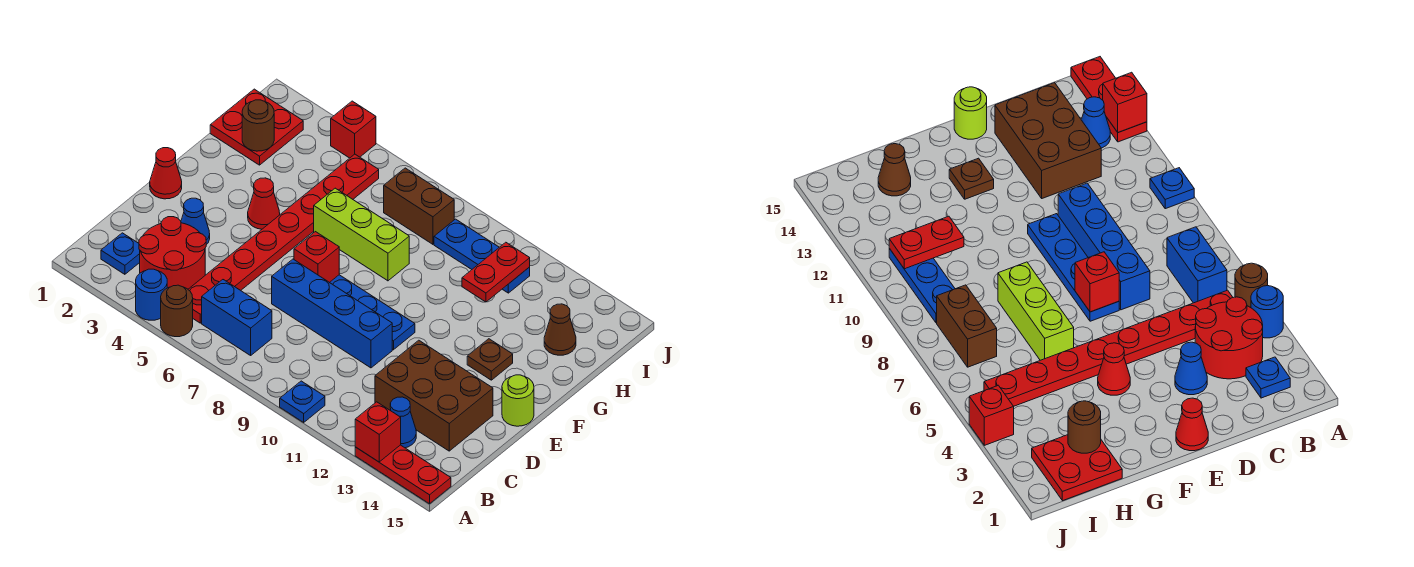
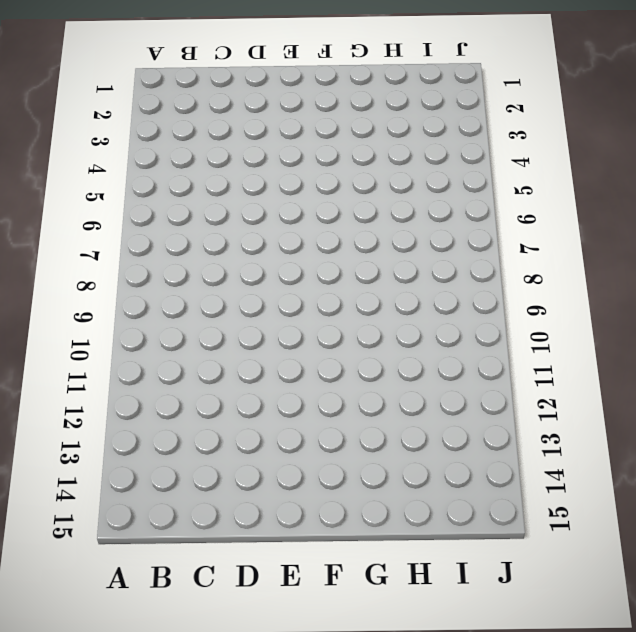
none -> blue round brick A4 level 1
none -> brown round brick A5 level 1
none -> blue plate A10 level 1

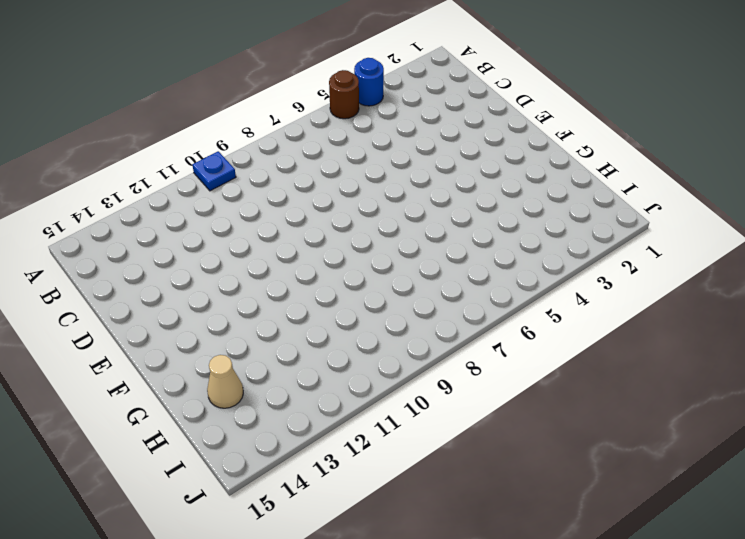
tan cone H14 level 1 -> brown cone H14 level 1
none -> red plate A13:A15 level 1
none -> blue plate B2 level 1
none -> red round brick B3:C4 level 1

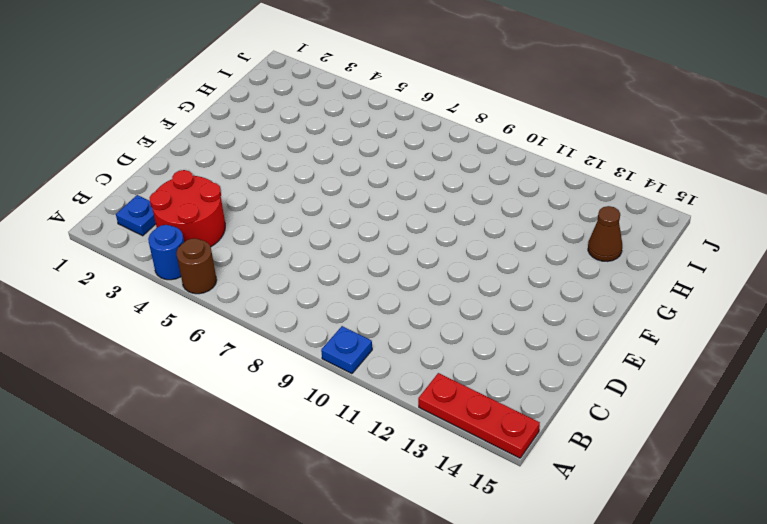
none -> red plate B5:I5 level 1
none -> blue brick B6:B7 level 1
none -> blue cone B13 level 1

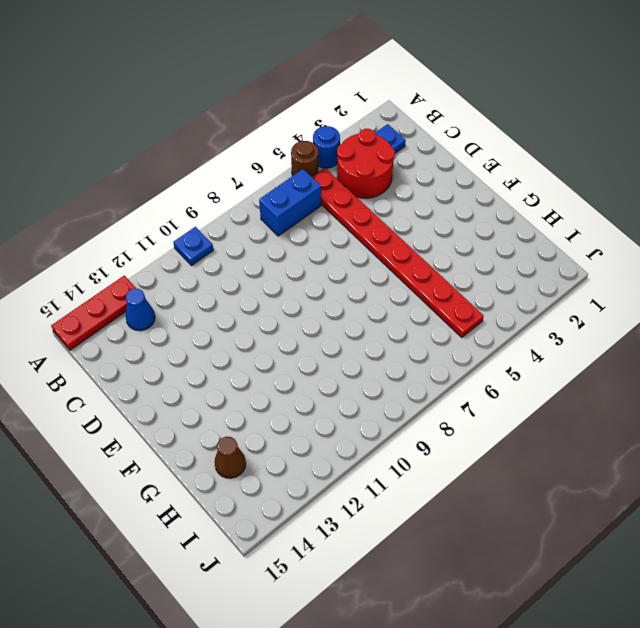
none -> brown brick C12:D14 level 1
none -> blue cone D3 level 1
none -> blue brick D7:D10 level 1

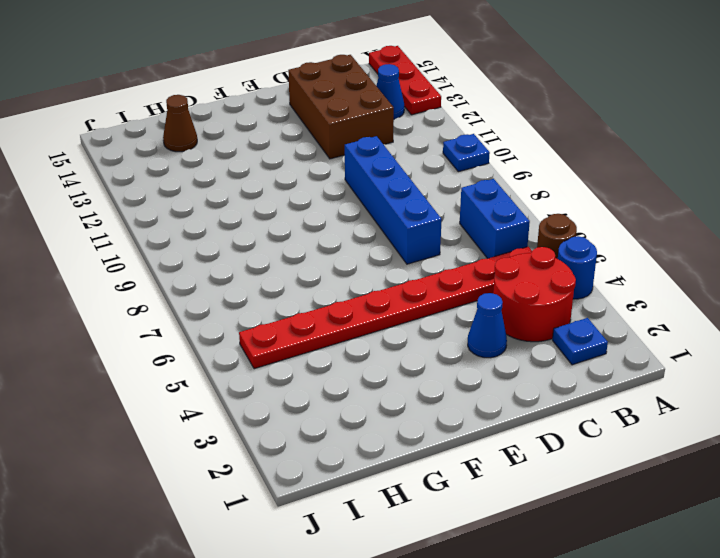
none -> red cone E1 level 1
none -> blue plate E7:E10 level 1
none -> lime round brick E15 level 1

